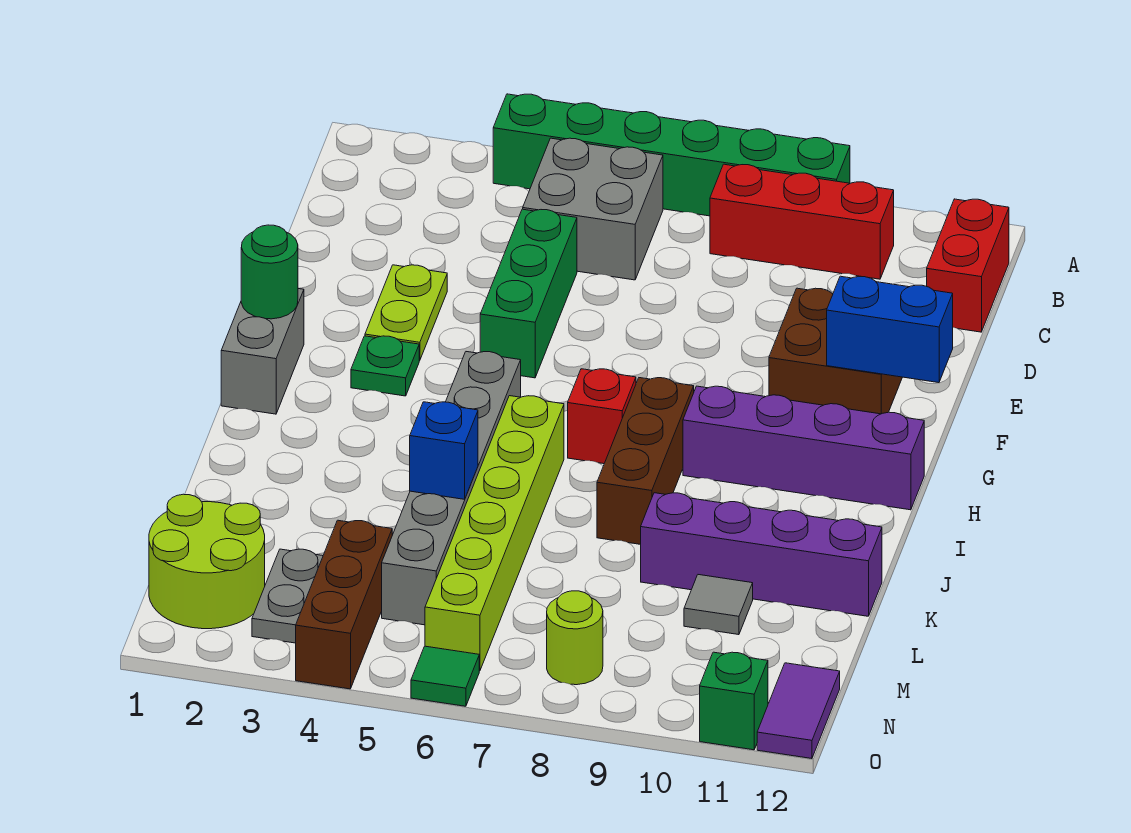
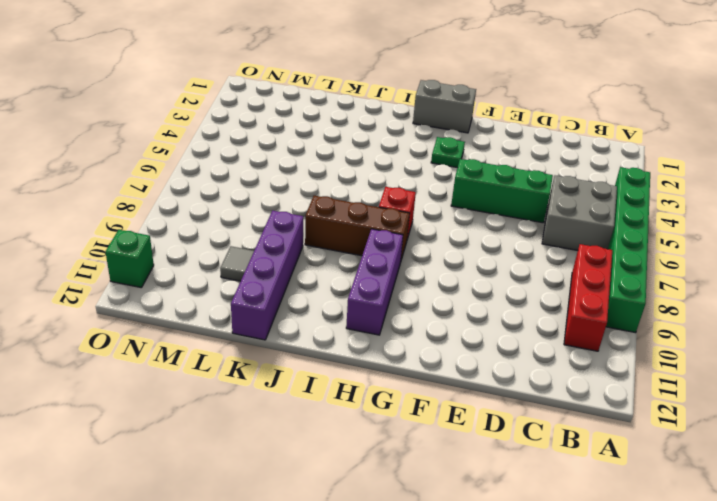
purple brick H9:H11 level 1 -> purple brick H9:H12 level 1
none -> red brick B12:C12 level 1
none -> lime plate E3:F3 level 1
none -> brown brick E10:F11 level 1

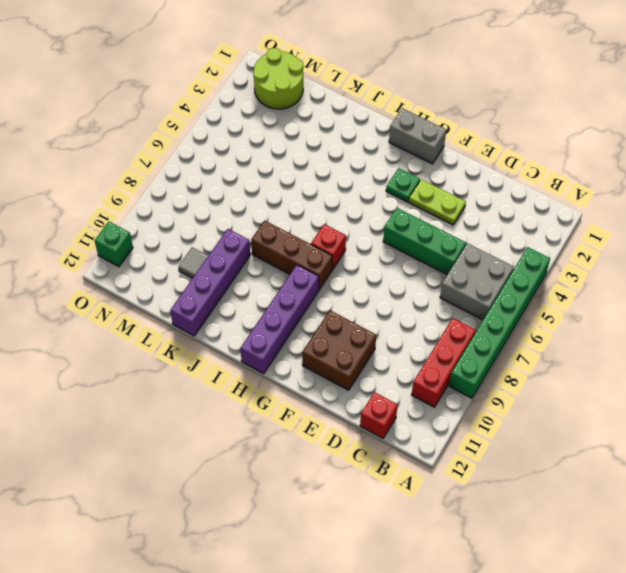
red brick C12 level 1 -> red brick B12:C12 level 1
none -> grey brick H5:M5 level 1
none -> lime brick I6:N6 level 1
none -> grey plate M3:N3 level 1

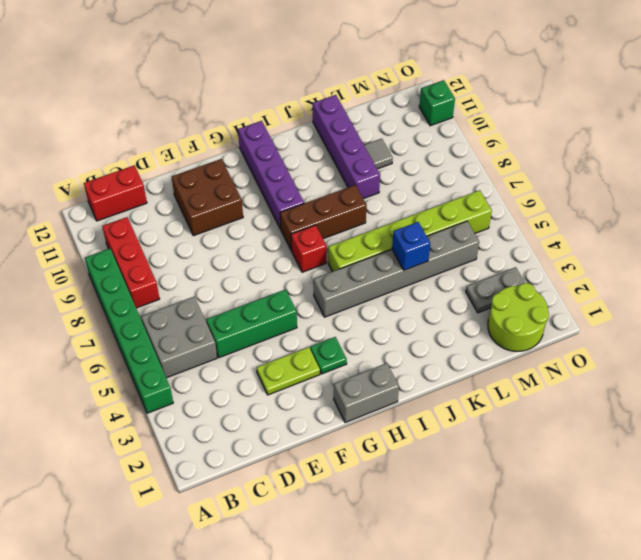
none -> brown brick M4:O4 level 1
none -> lime round brick N8 level 1
none -> purple tile N12:O12 level 1

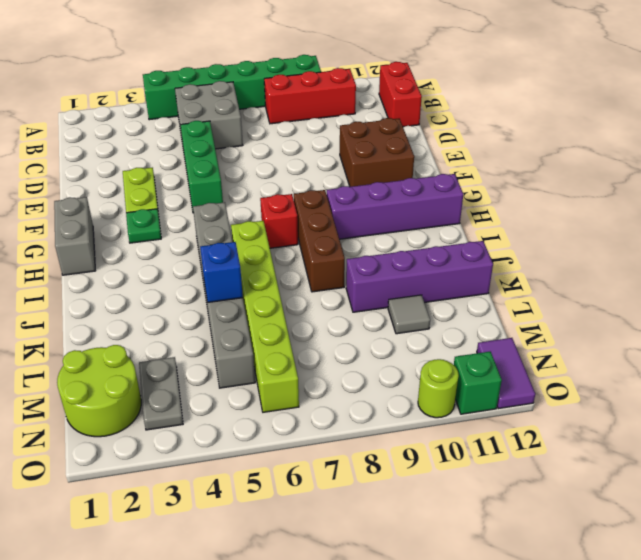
lime round brick O10 level 1 -> lime round brick N8 level 1
none -> brown brick M4:O4 level 1
none -> green tile O6 level 1
none -> blue brick F11:F12 level 2

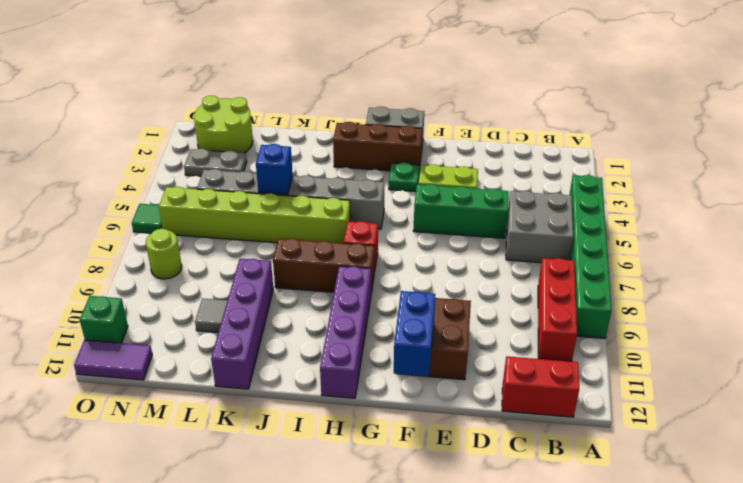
brown brick G2:I2 level 1 -> brown brick M4:O4 level 1
none -> green round brick G1 level 2

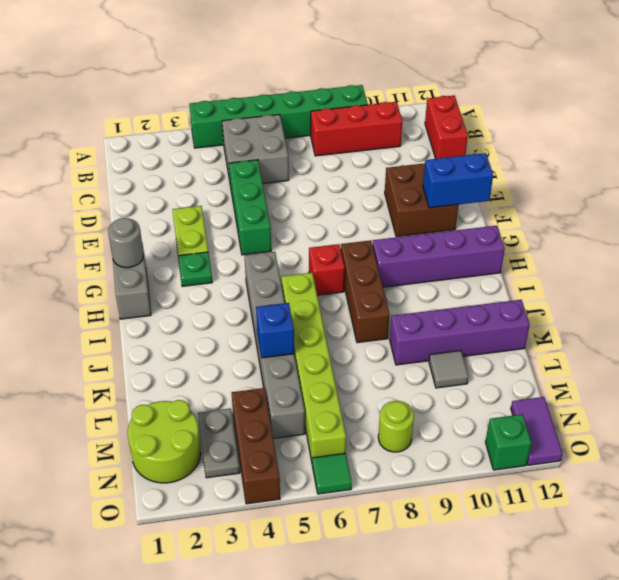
grey round brick G1 level 2 -> green round brick G1 level 2

